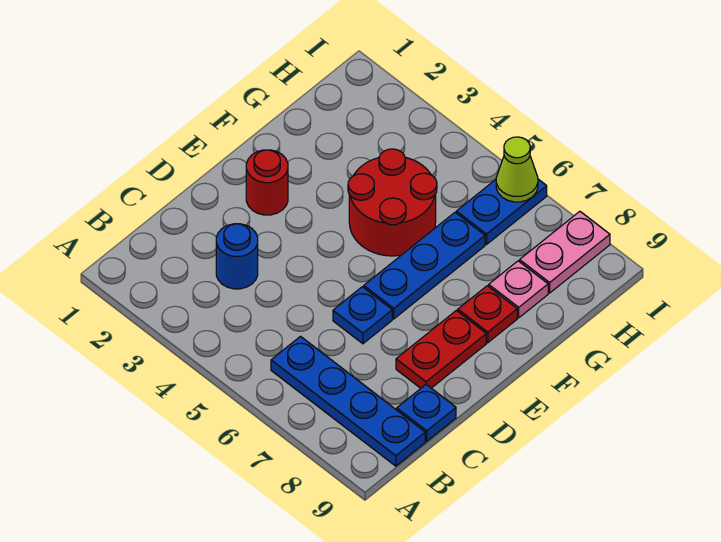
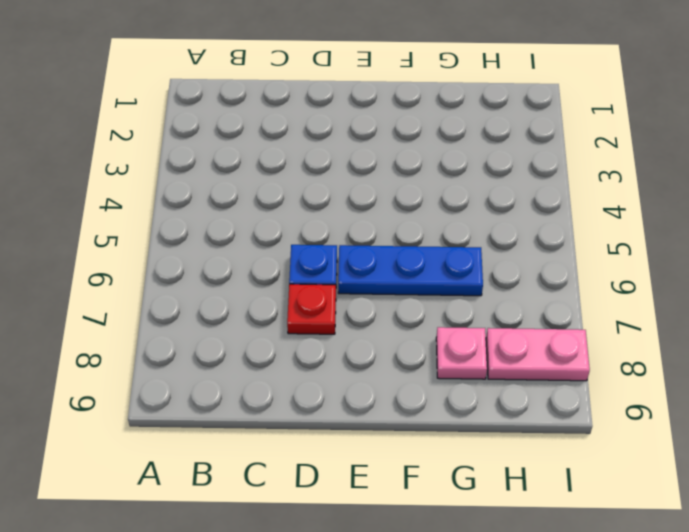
red plate D7 level 1 -> red plate F8 level 1
none -> blue plate B6:B9 level 1
none -> blue round brick C3 level 1
none -> blue plate C9 level 1

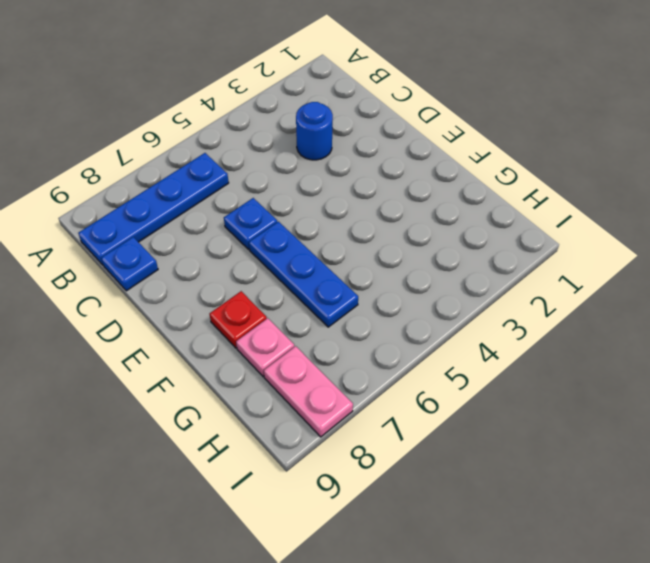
none -> red plate D8:E8 level 1
none -> red round brick E2 level 1
none -> red round brick F4:G5 level 1

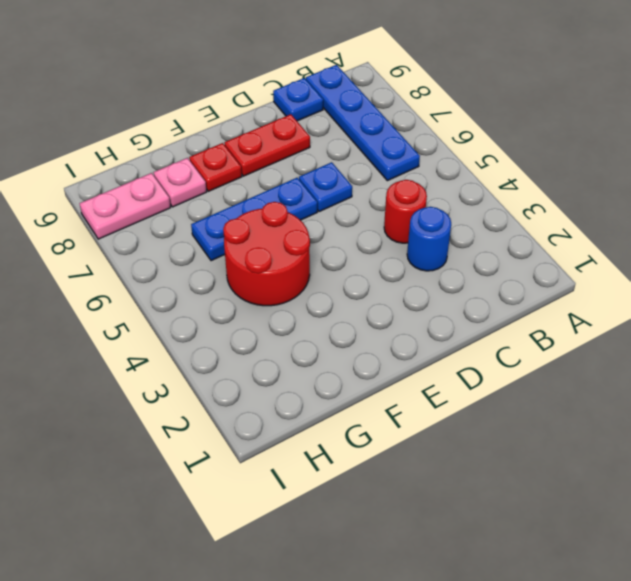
red round brick C4 level 1 -> red round brick E2 level 1
none -> blue plate H6:I6 level 1
none -> lime cone I6 level 2

